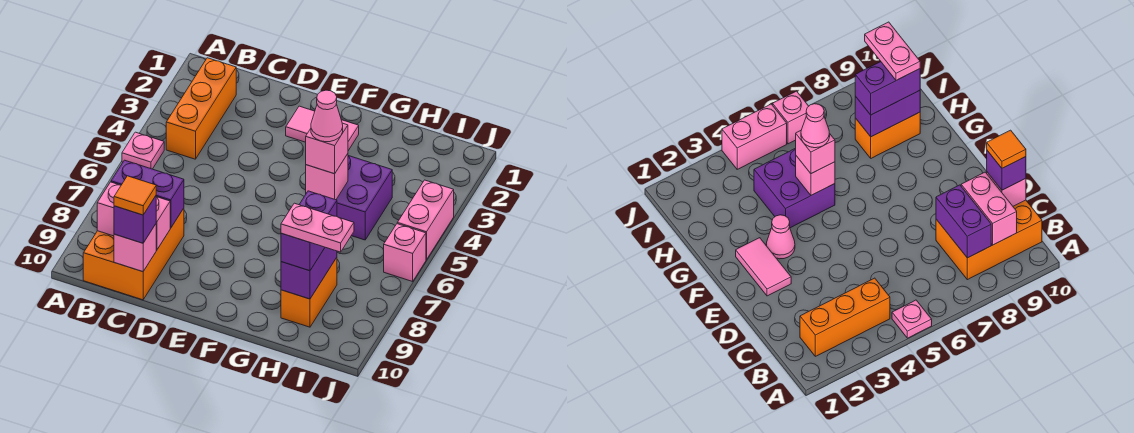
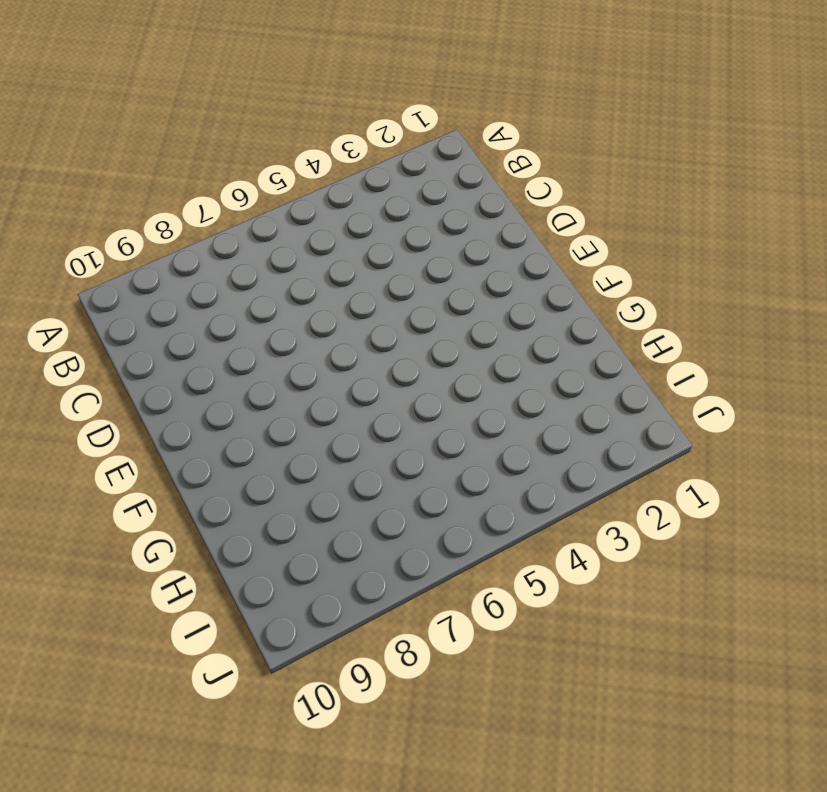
none -> pink plate A5 level 1
none -> orange brick B2:B4 level 1
none -> orange brick B8:C10 level 1

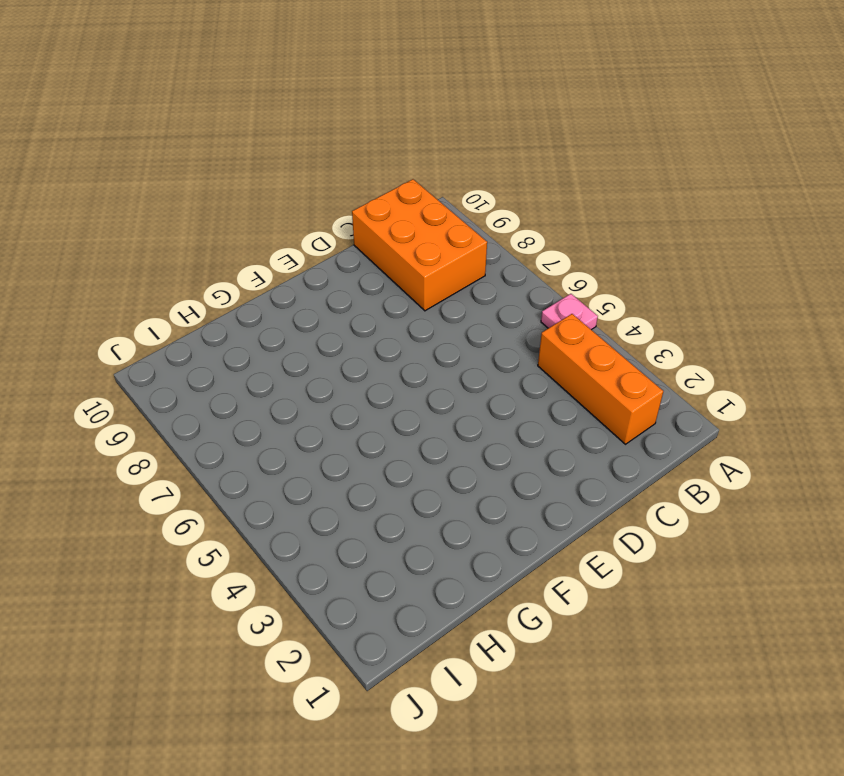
none -> pink tile E2:F2 level 1
none -> pink cone F3 level 1
none -> purple brick G4:H5 level 1

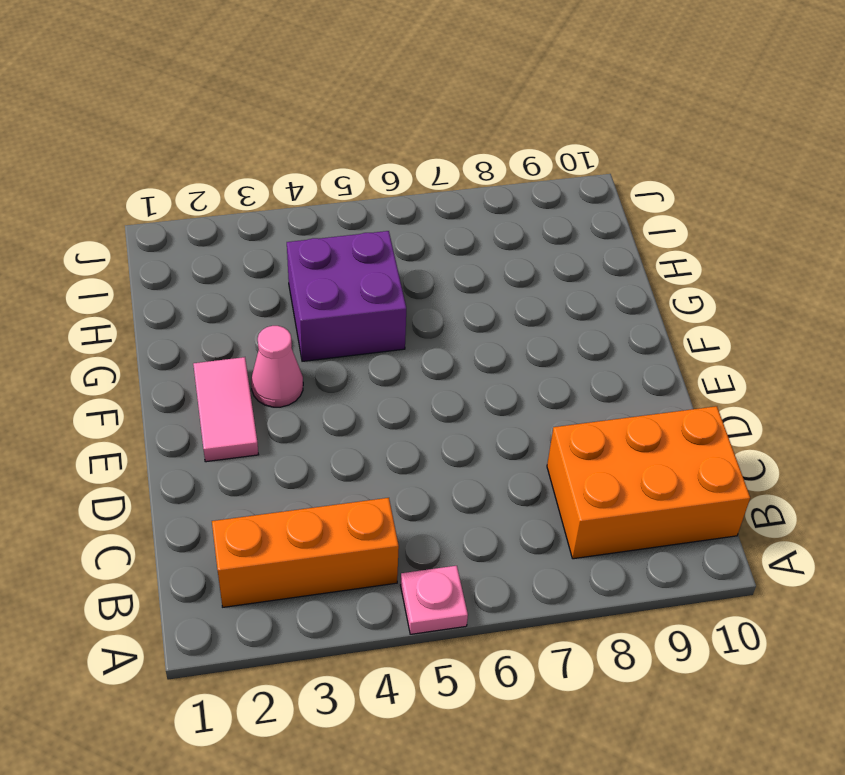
none -> orange brick H8:H9 level 1
none -> pink brick J4:J5 level 1
none -> pink brick J6 level 1

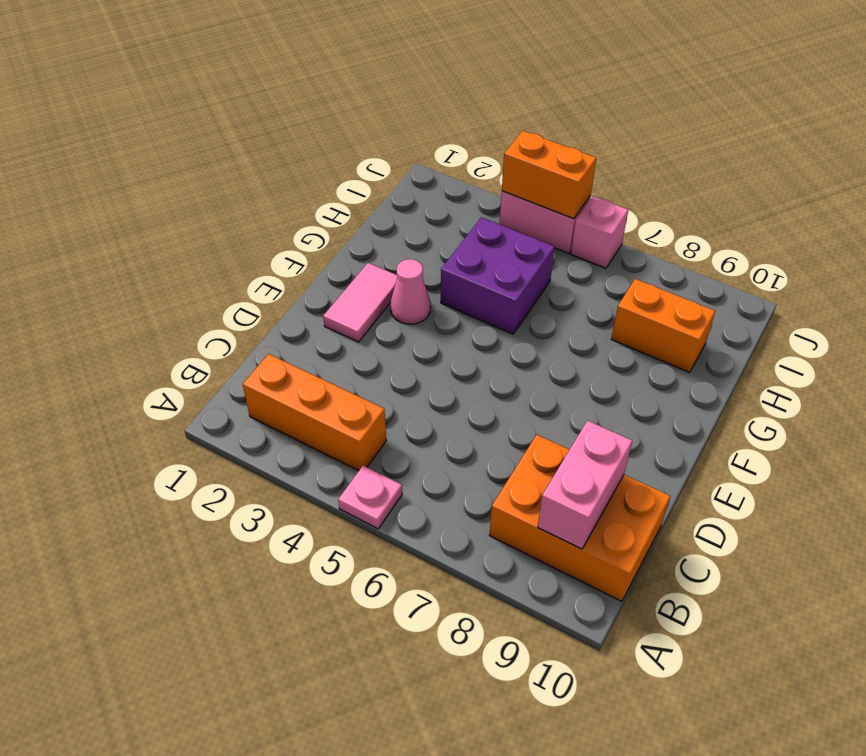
orange brick J4:J5 level 2 -> none
none -> purple brick B8:C8 level 2
none -> pink brick C10 level 2
none -> pink brick G5 level 2

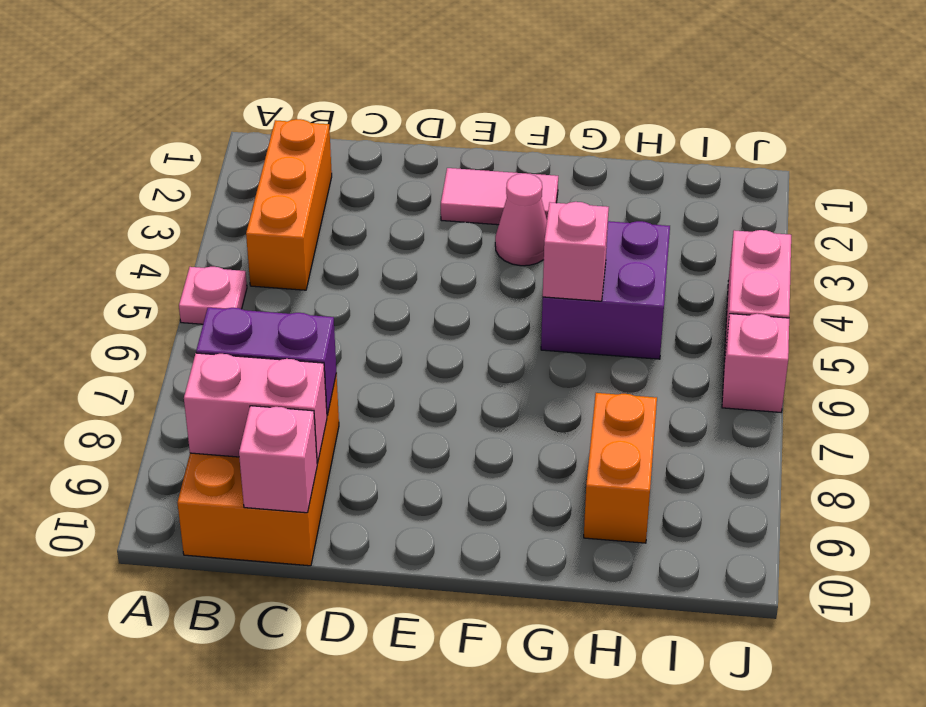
none -> purple brick H8:H9 level 2
none -> purple brick C10 level 3
none -> pink brick G5 level 3

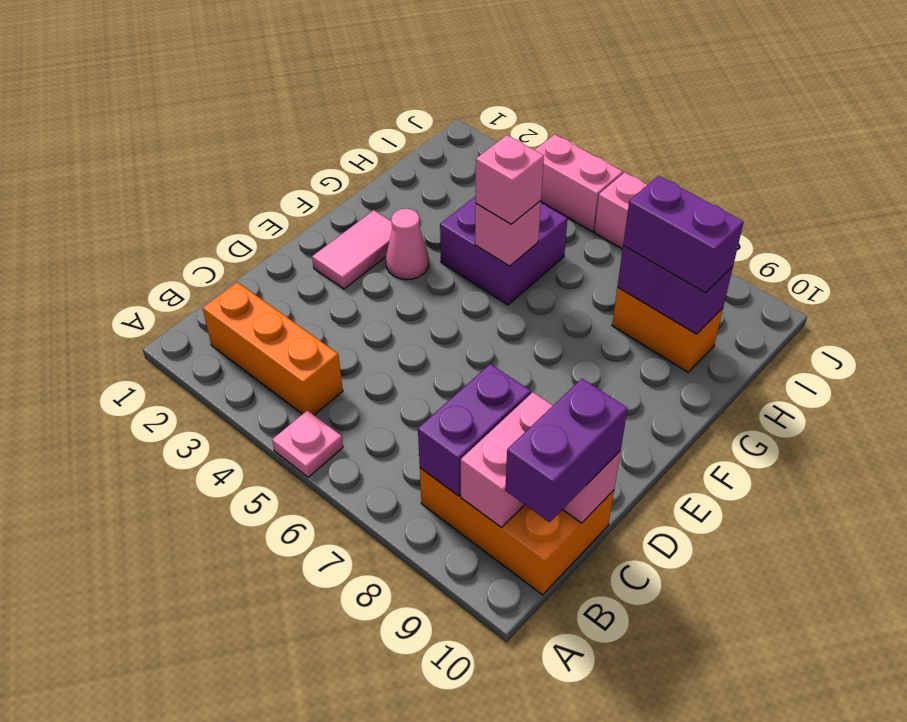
purple brick B10:C10 level 3 -> purple brick C10 level 3
none -> orange tile C10 level 4
none -> pink cone G5 level 4
none -> pink plate H9:I9 level 4

